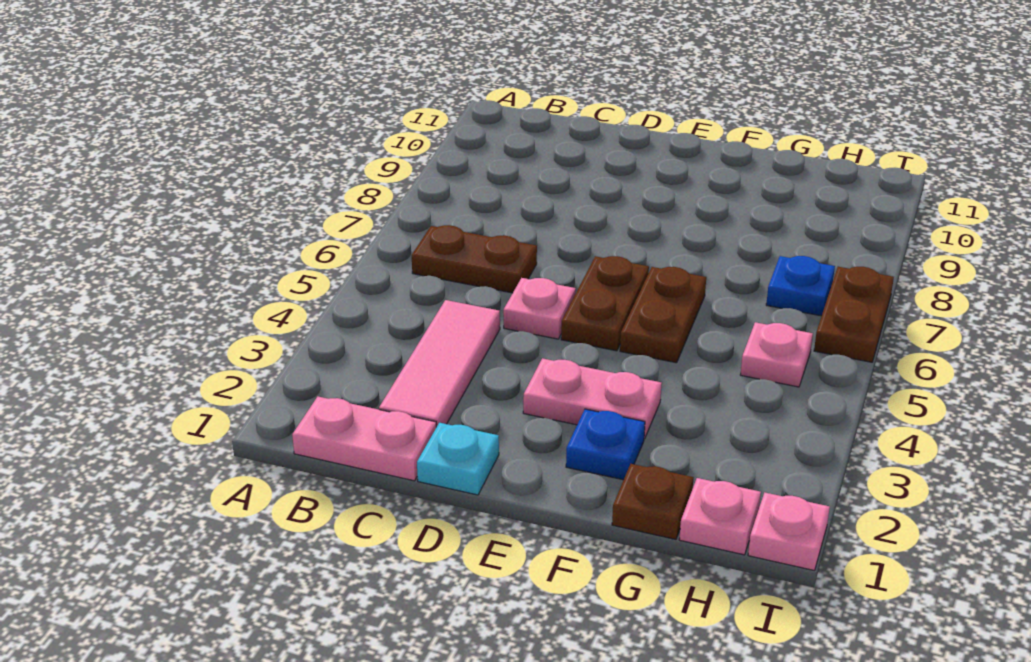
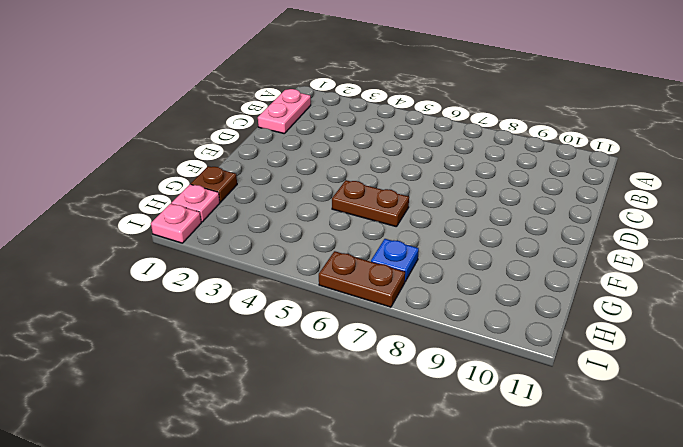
none -> brown plate B6:C6 level 1
none -> pink tile C2:C4 level 1
none -> cyan plate D1 level 1

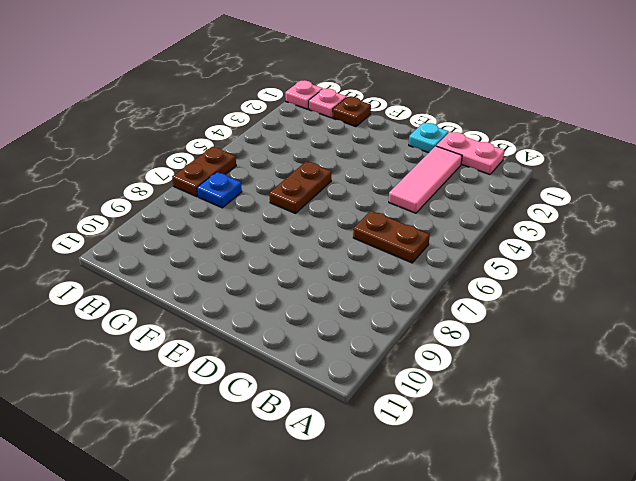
none -> pink plate D5 level 1
none -> pink plate E3:F3 level 1
none -> brown plate E5:E6 level 1

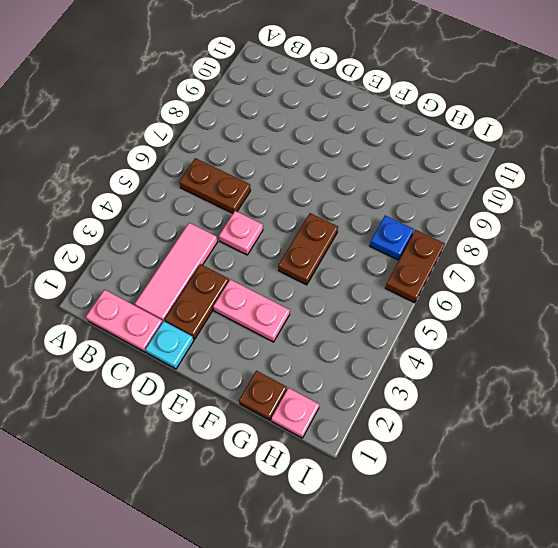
brown plate D2:D3 level 1 -> brown plate E5:E6 level 1
none -> blue plate F2 level 1
none -> pink plate H5 level 1
none -> pink plate I1 level 1

